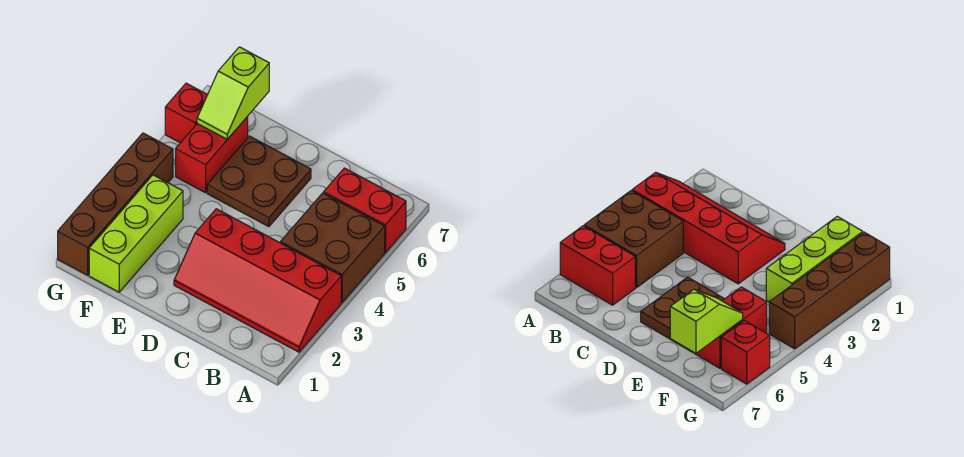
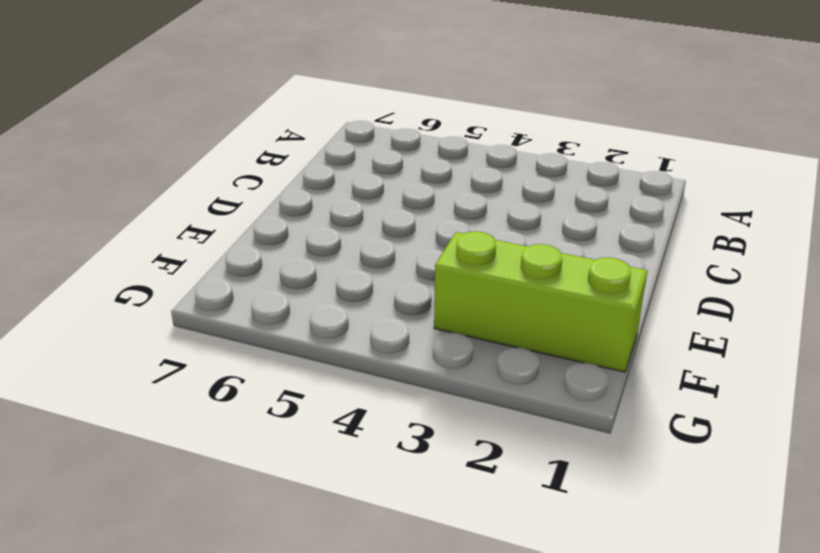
none -> red slope A2:D3 level 1 top 3
none -> brown brick A4:B5 level 1

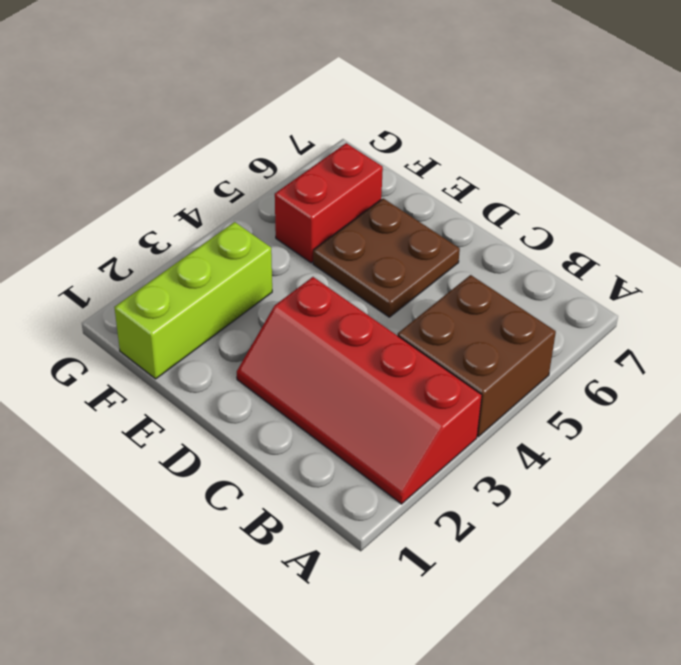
none -> red brick A6:B6 level 1
none -> brown brick G1:G4 level 1

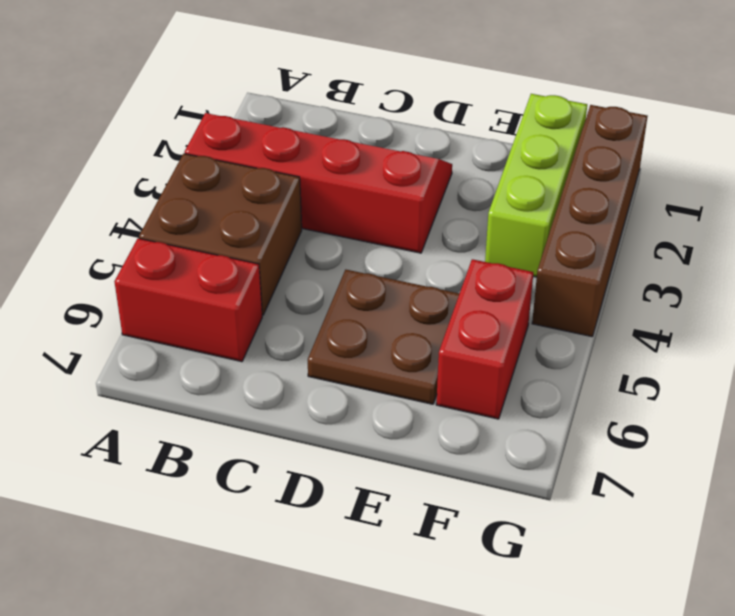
none -> red brick G6 level 1
none -> lime slope F6:F7 level 2 top 7

